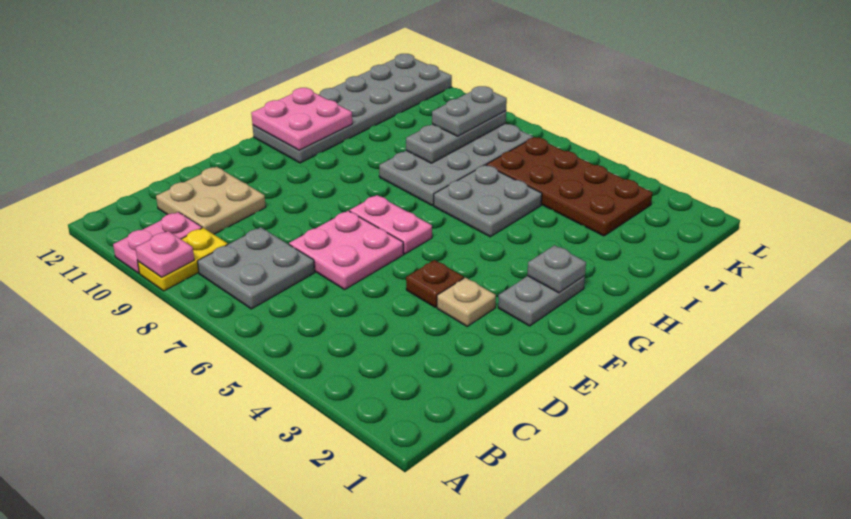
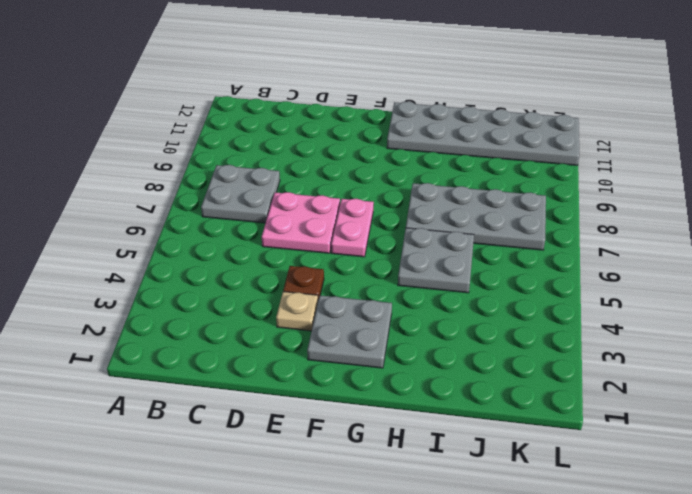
grey plate F2:G3 level 1 -> grey plate F2:G2 level 1
none -> yellow plate A9:B9 level 1
none -> pink plate A10:B10 level 1
none -> tan plate C10:D11 level 1

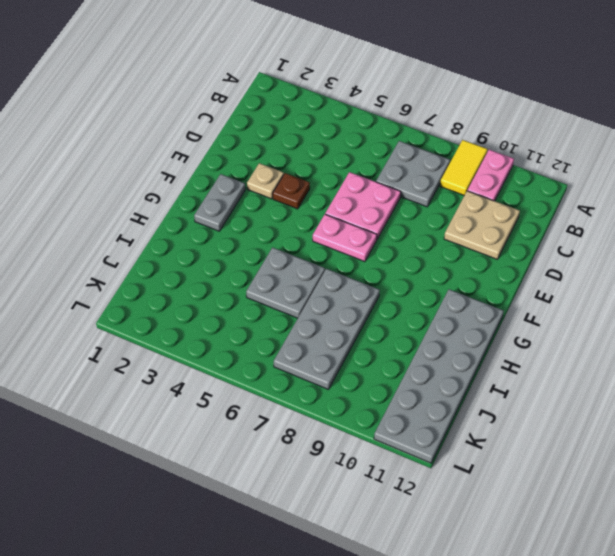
yellow tile A9:B9 level 1 -> yellow plate A9:B9 level 1
none -> brown plate J3:K6 level 1
none -> pink plate A9 level 2
none -> grey plate G2 level 2

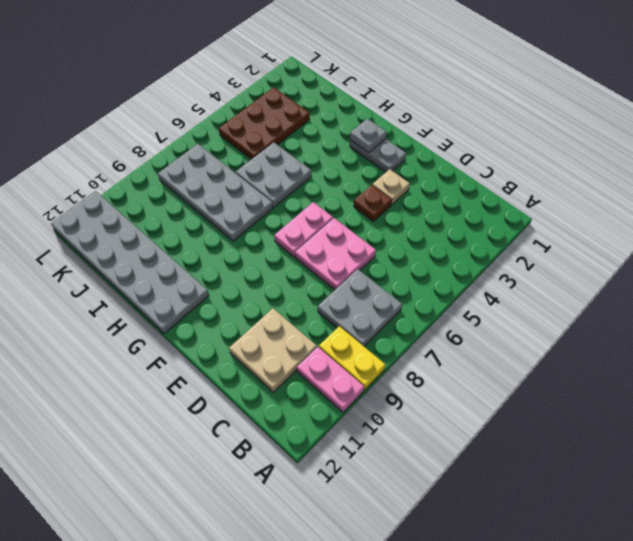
brown plate J3:K5 level 1 -> brown plate J3:K6 level 1
none -> pink plate A9 level 2
none -> pink plate G11:H12 level 2
none -> grey plate I8:K8 level 2

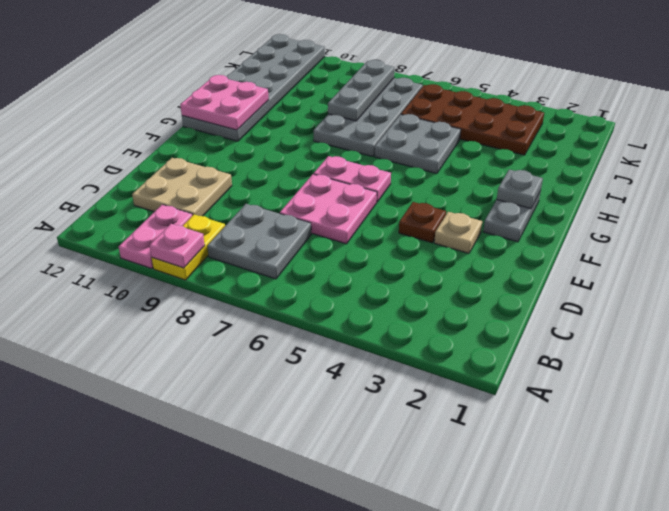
none -> grey plate J8:K8 level 3

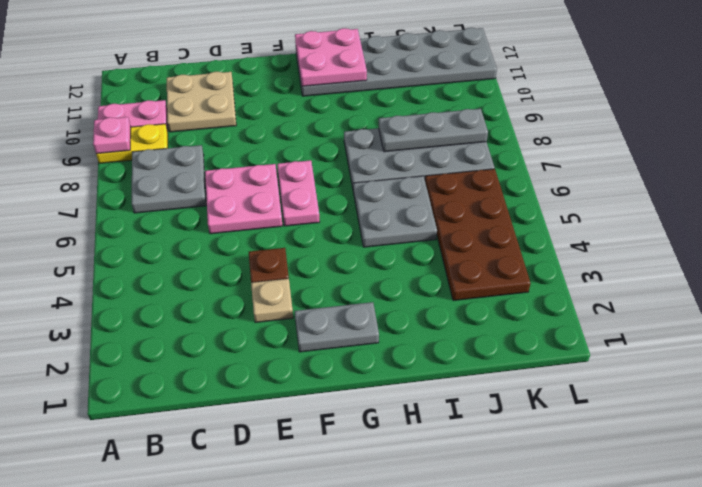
none -> grey plate G2 level 2
none -> grey plate J8:K8 level 3

